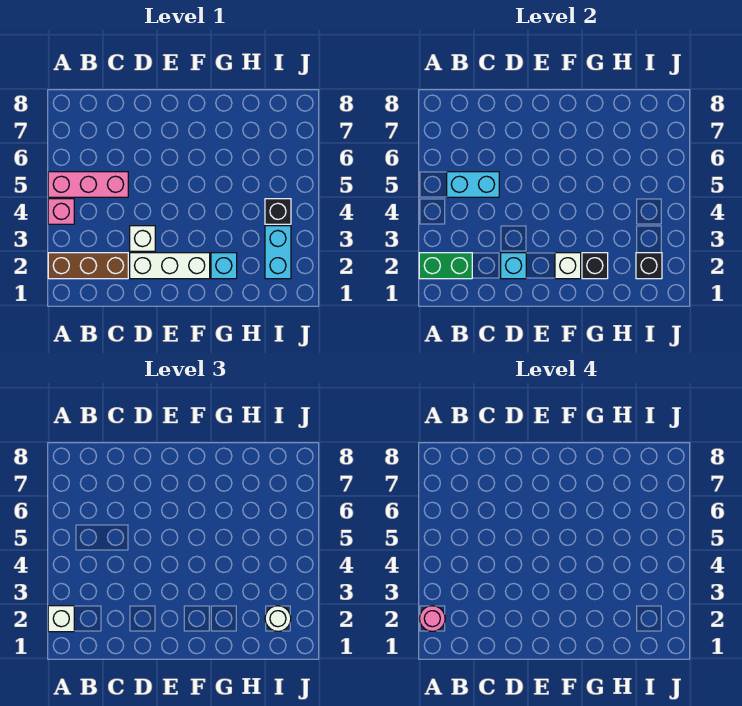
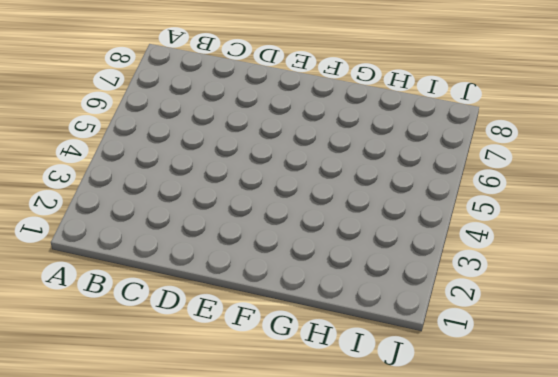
none -> brown brick A2:C2 level 1
none -> pink brick A4 level 1
none -> pink brick A5:C5 level 1

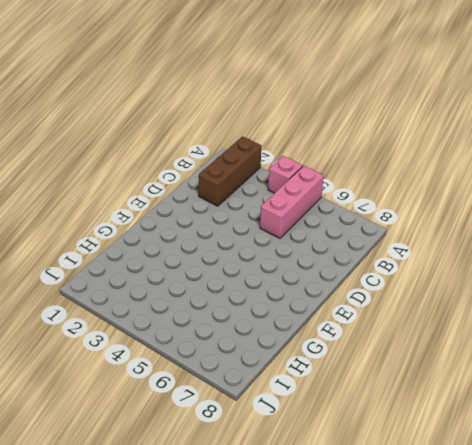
none -> white brick D2:F2 level 1
none -> white brick D3 level 1
none -> cyan brick G2 level 1

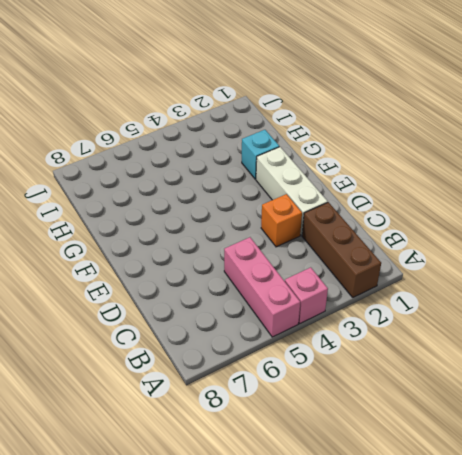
orange brick D3 level 1 -> white brick D3 level 1
none -> cyan brick I2:I3 level 1
none -> black brick I4 level 1
none -> green brick A2:B2 level 2

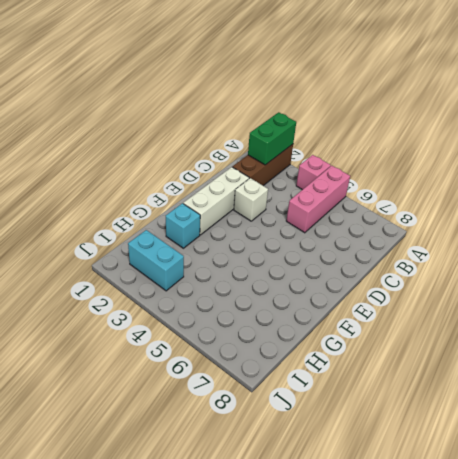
none -> black brick I4 level 1
none -> cyan brick B5:C5 level 2
none -> cyan brick D2 level 2

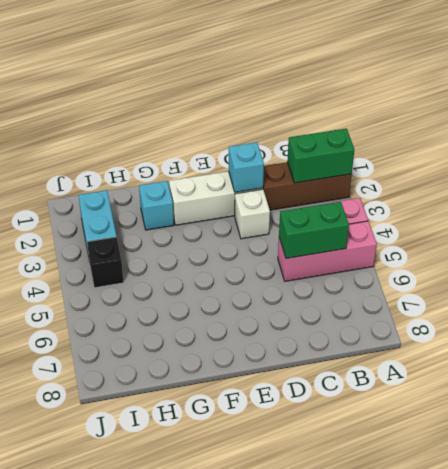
green brick B5:C5 level 2 -> cyan brick B5:C5 level 2
none -> white brick F2 level 2
none -> black brick G2 level 2
none -> black brick I2 level 2

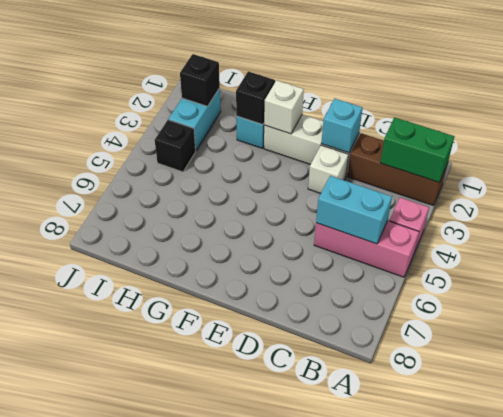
none -> white brick A2 level 3
none -> white round brick I2 level 3
none -> pink round brick A2 level 4

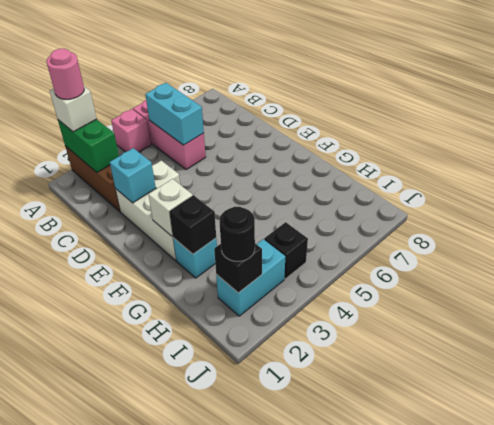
black round brick I2 level 3 -> white round brick I2 level 3

